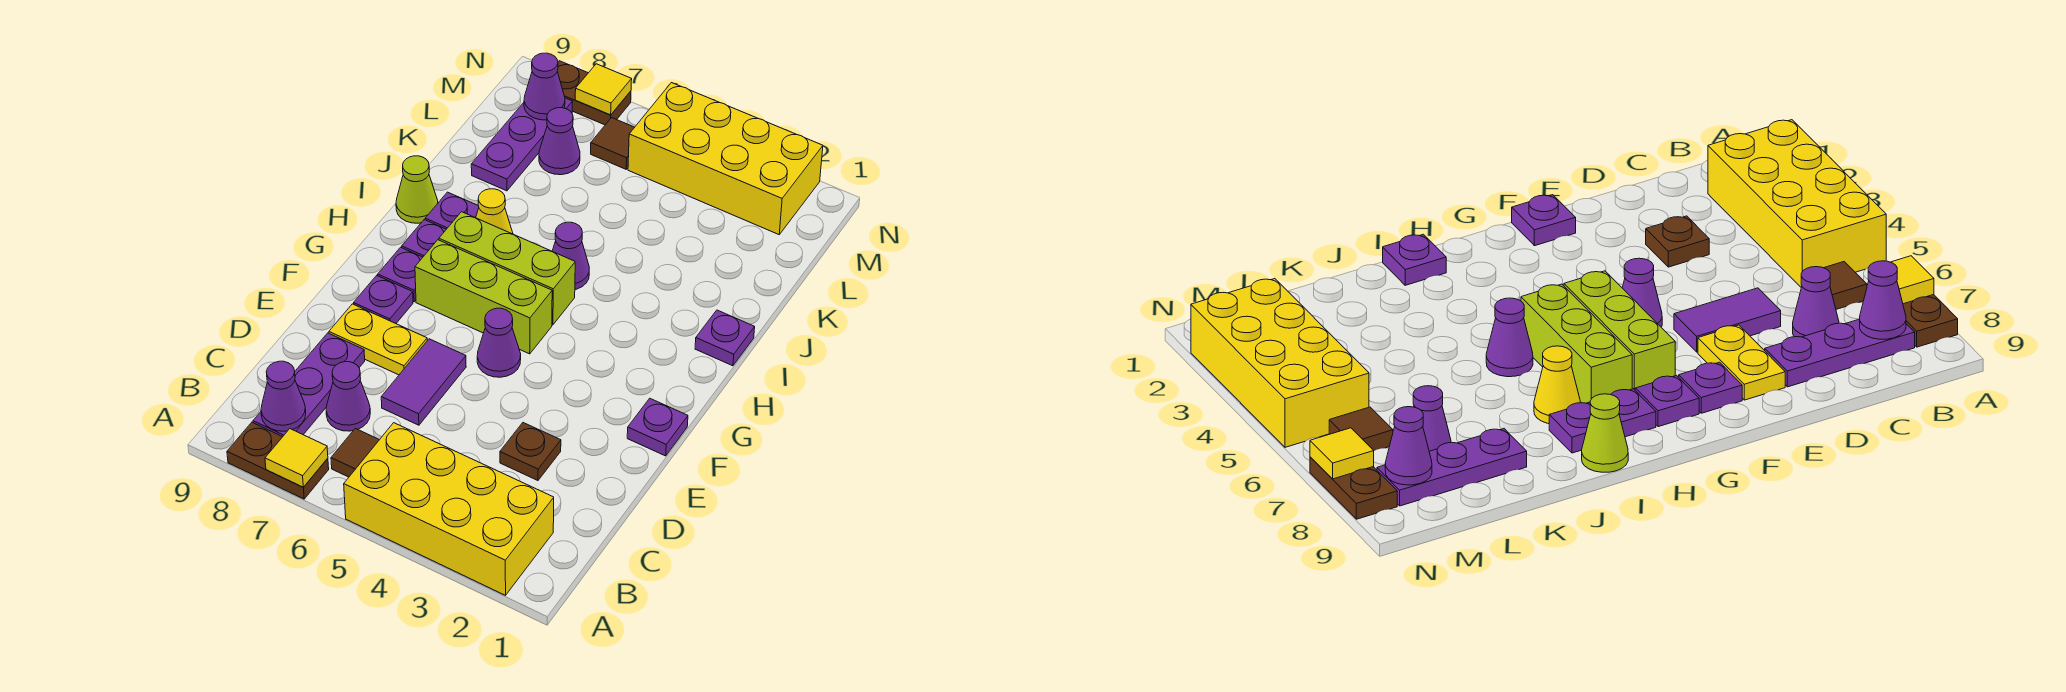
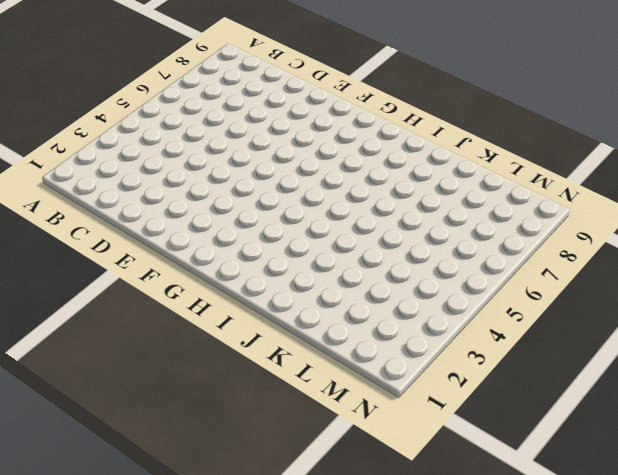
none -> yellow brick A2:B5 level 1
none -> brown plate A7:A8 level 1
none -> brown tile B6 level 1

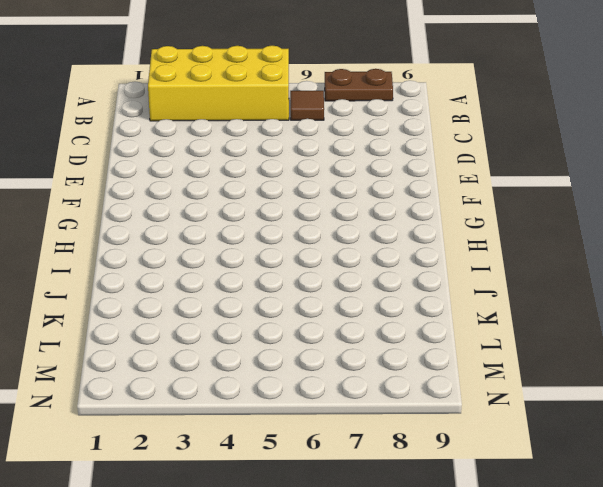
none -> purple plate B8:D8 level 1
none -> purple cone C7 level 1
none -> brown plate D3 level 1

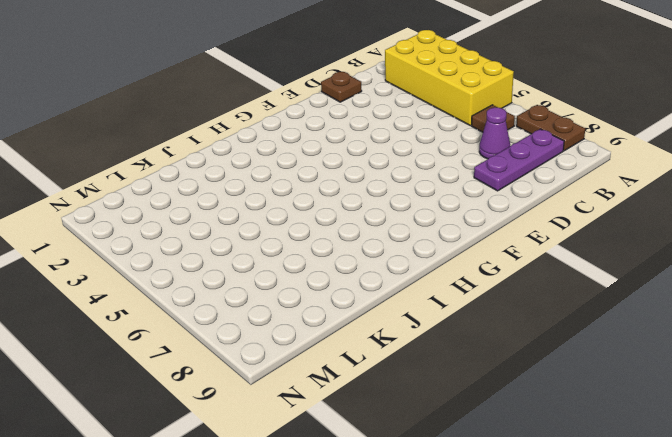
brown plate D1 level 1 -> brown plate D3 level 1
none -> purple tile D6:E6 level 1
none -> yellow plate E7:E8 level 1
none -> purple plate F1 level 1

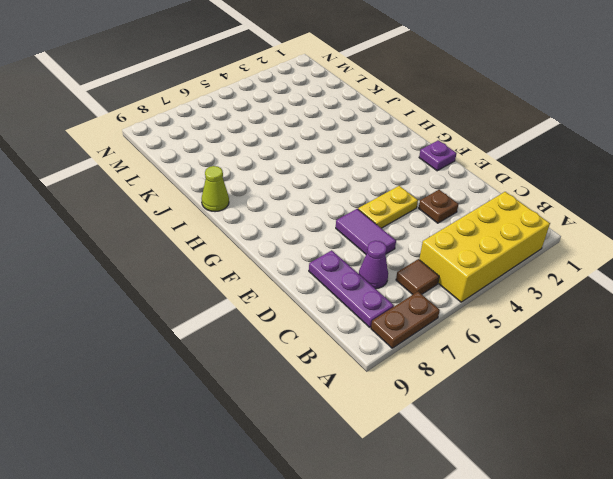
yellow plate E4:E5 level 1 -> yellow plate E7:E8 level 1
none -> purple cone F5 level 1
none -> purple plate F8 level 1
none -> lime brick G5:G7 level 1

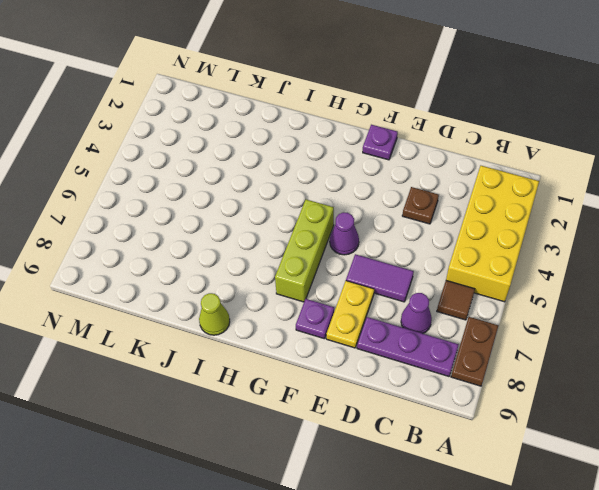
none -> purple plate G8 level 1
none -> lime brick H5:H7 level 1
none -> purple plate H8 level 1

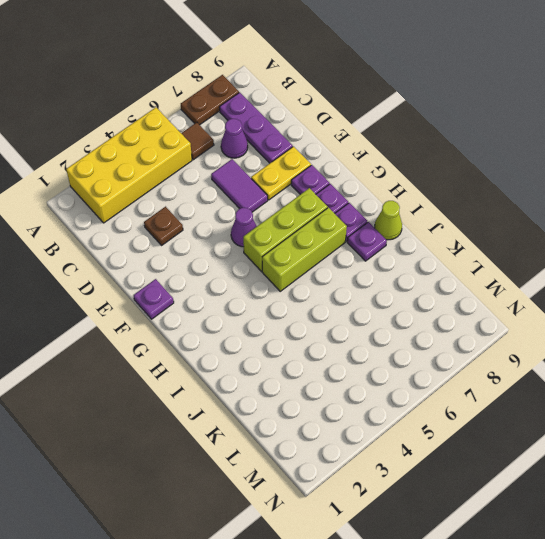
none -> purple plate I1 level 1
none -> purple cone I5 level 1
none -> yellow cone I7 level 1

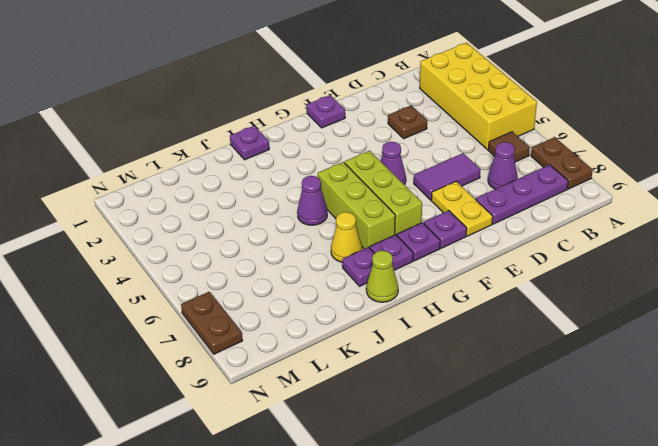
none -> purple plate K8:M8 level 1
none -> purple cone L7 level 1
none -> yellow brick M2:N5 level 1

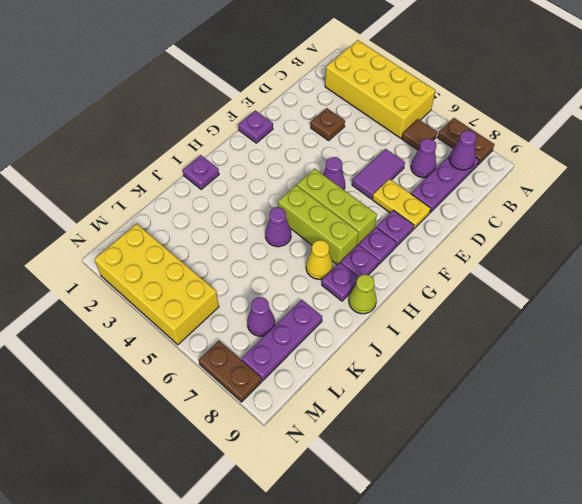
none -> brown tile M6 level 1
none -> yellow tile A7 level 2
none -> purple cone M8 level 2

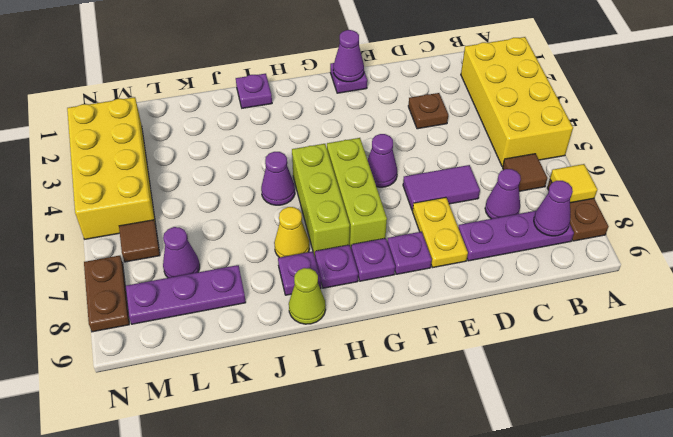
purple cone F1 level 2 -> purple cone M8 level 2
none -> yellow tile N7 level 2

